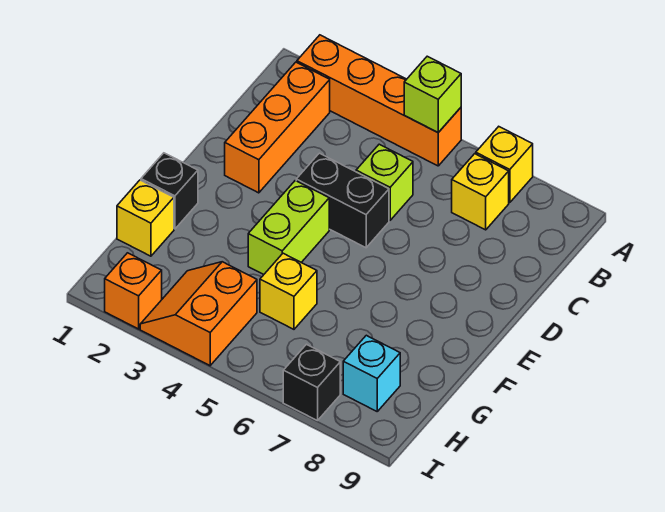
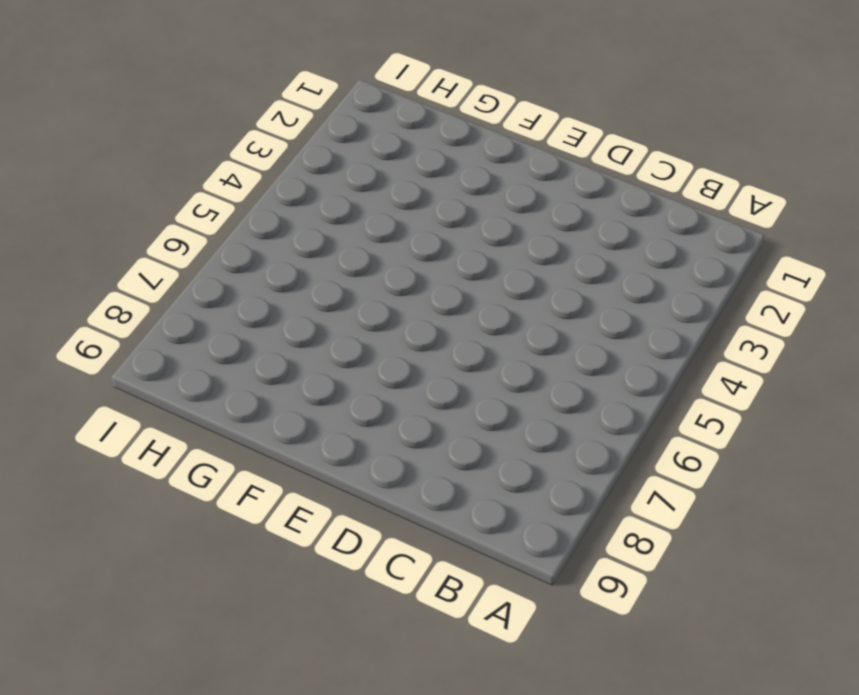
none -> orange brick A2:A5 level 1
none -> yellow brick A7 level 1
none -> orange brick B2:D2 level 1

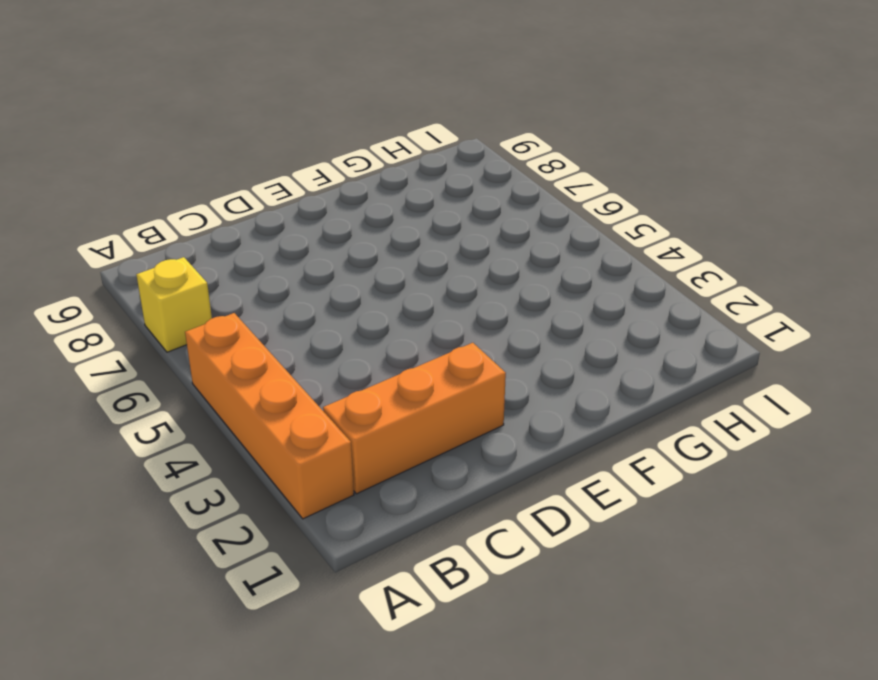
none -> yellow brick B7 level 1
none -> lime brick C5 level 1
none -> black brick D4:D5 level 1

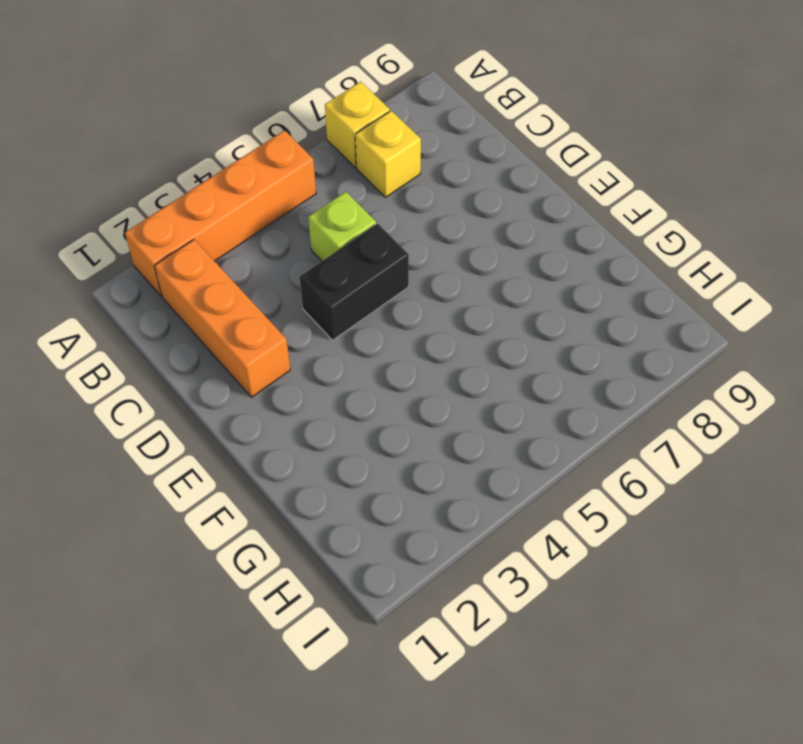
none -> lime brick E4:F4 level 1
none -> black brick F1 level 1
none -> yellow brick G1 level 1

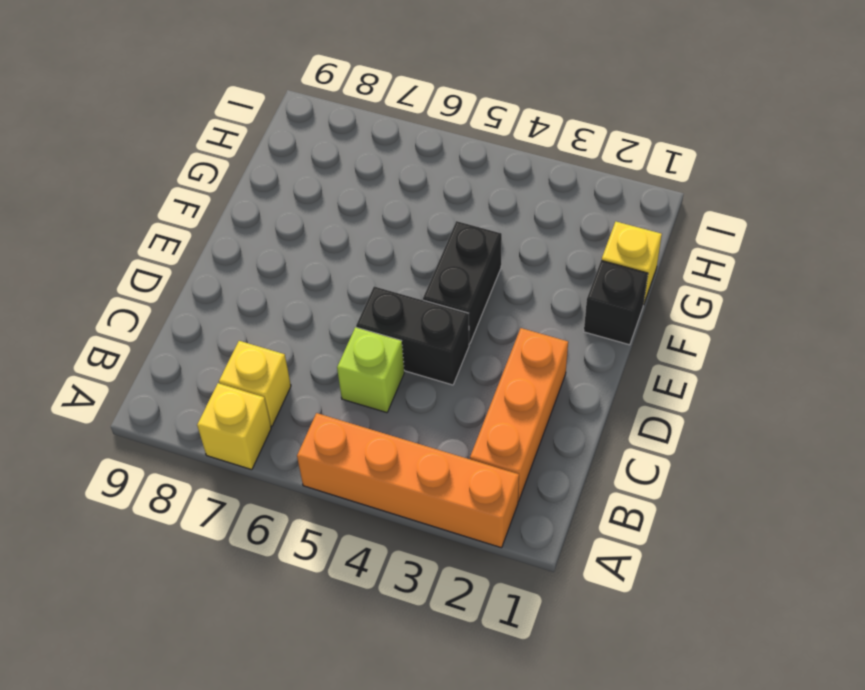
black brick E4:F4 level 1 -> lime brick E4:F4 level 1
none -> yellow brick G5 level 1
none -> orange slope H3:I4 level 1 top 4
none -> cyan brick H8 level 1

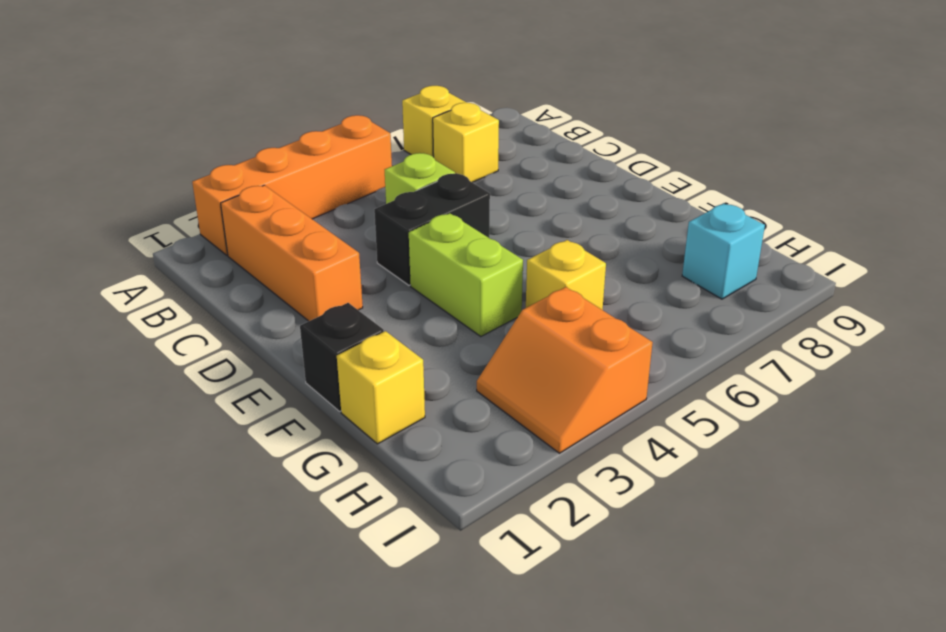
none -> orange brick I2 level 1
none -> black brick I7 level 1
none -> lime brick A5 level 2

